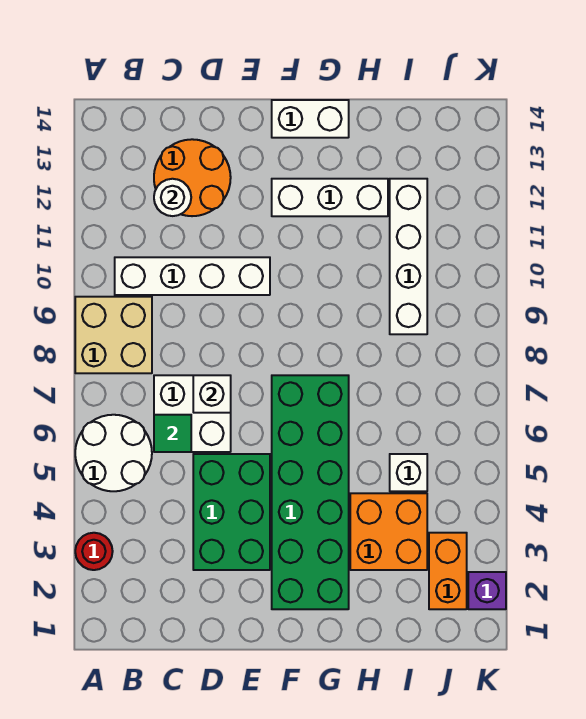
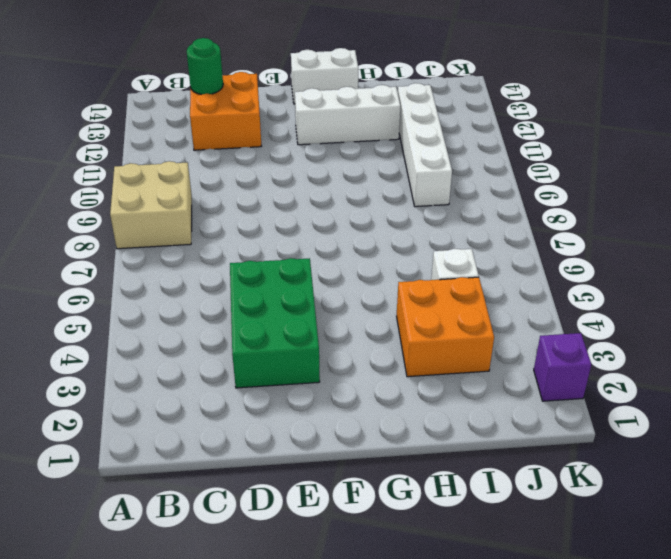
orange brick C12:D13 level 1 -> orange round brick C12:D13 level 1
green round brick C13 level 2 -> none
none -> red round brick A3 level 1
none -> white round brick A5:B6 level 1
none -> white brick B10:E10 level 1

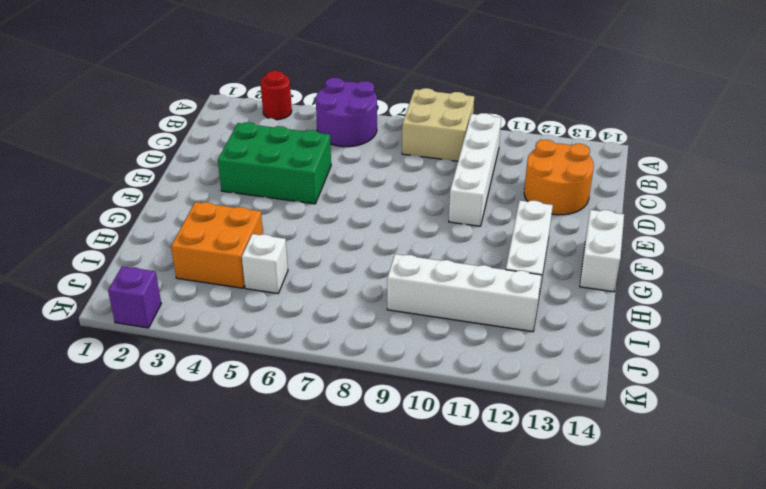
purple round brick A5:B6 level 1 -> white round brick A5:B6 level 1
none -> white brick C6:D7 level 1
none -> green brick F2:G7 level 1
none -> orange brick J2:J3 level 1

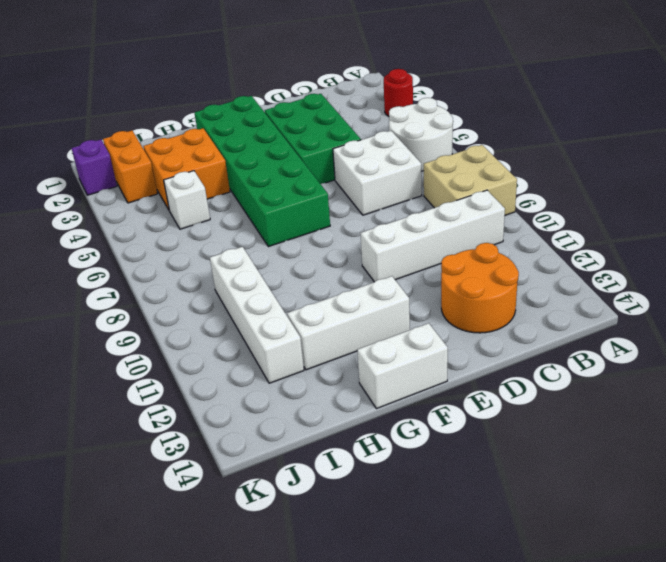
none -> green tile C6 level 2
none -> white round brick C12 level 2
none -> white brick D7 level 2

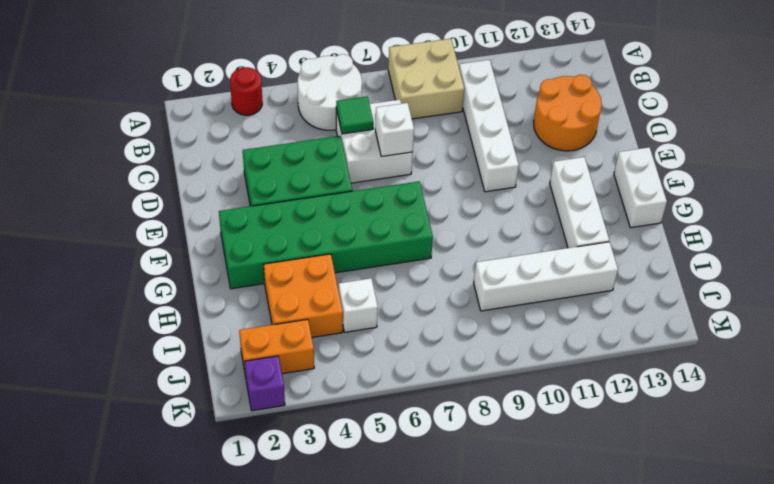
none -> white round brick C12 level 2

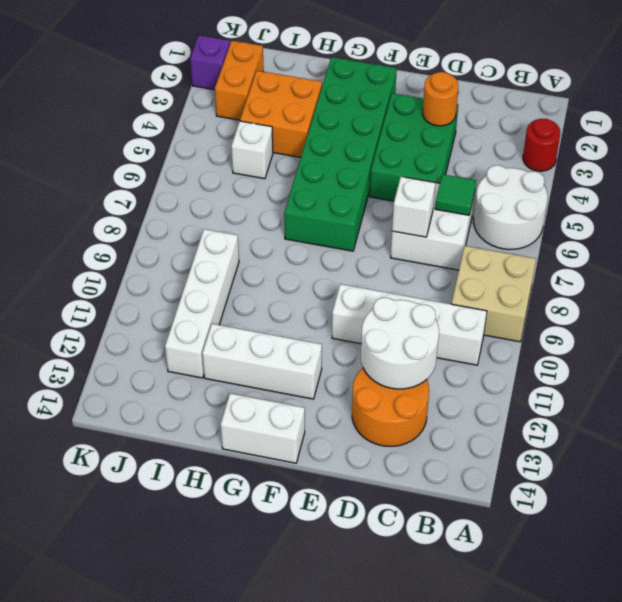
white round brick C11:D12 level 2 -> white round brick C12 level 2
orange round brick D3 level 2 -> none

